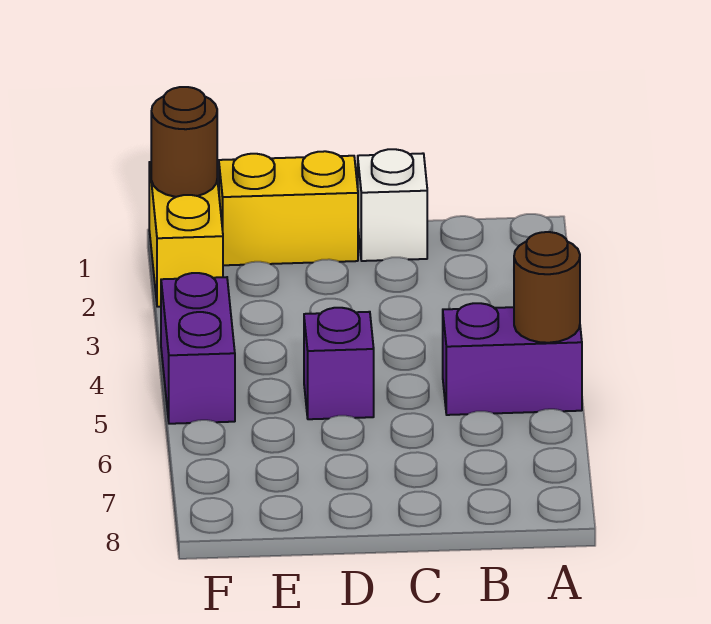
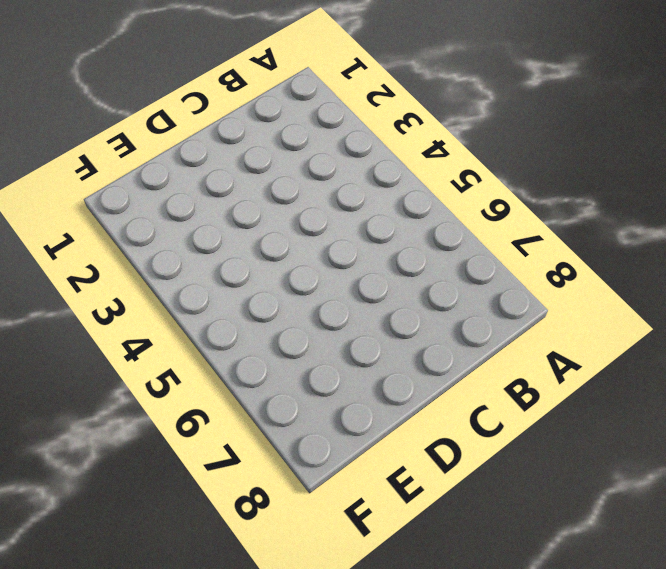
none -> purple brick A5:B5 level 1
none -> white brick C1 level 1

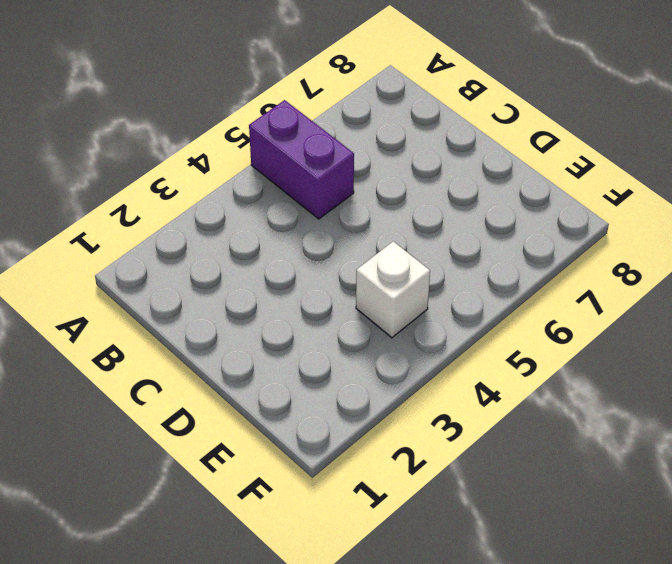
white brick E4 level 1 -> white brick C1 level 1
none -> yellow brick D1:E1 level 1
none -> purple brick D5 level 1

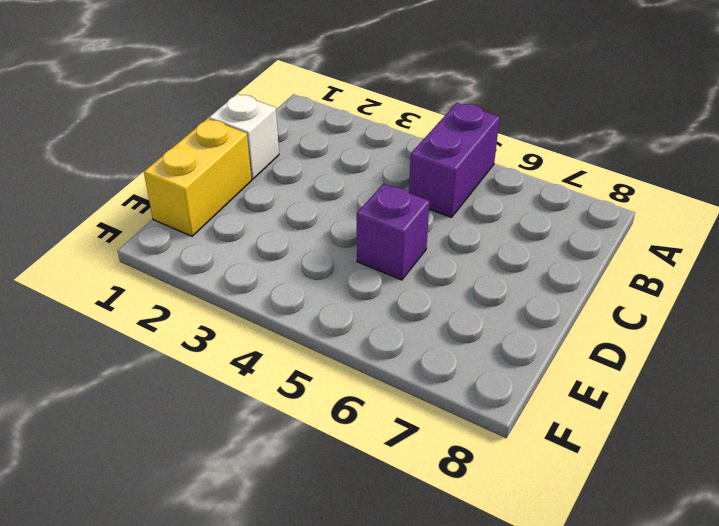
none -> yellow brick F1:F2 level 1
none -> purple brick F4:F5 level 1

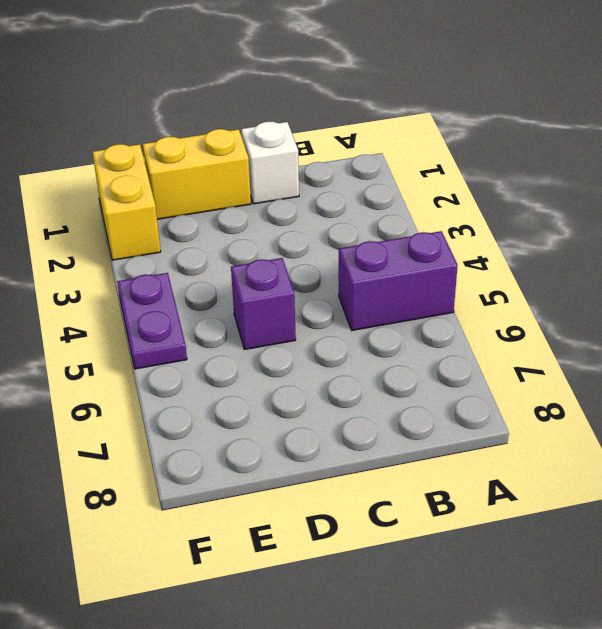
purple plate F4:F5 level 1 -> purple brick F4:F5 level 1
none -> brown round brick A5 level 2
none -> brown round brick F1 level 2

